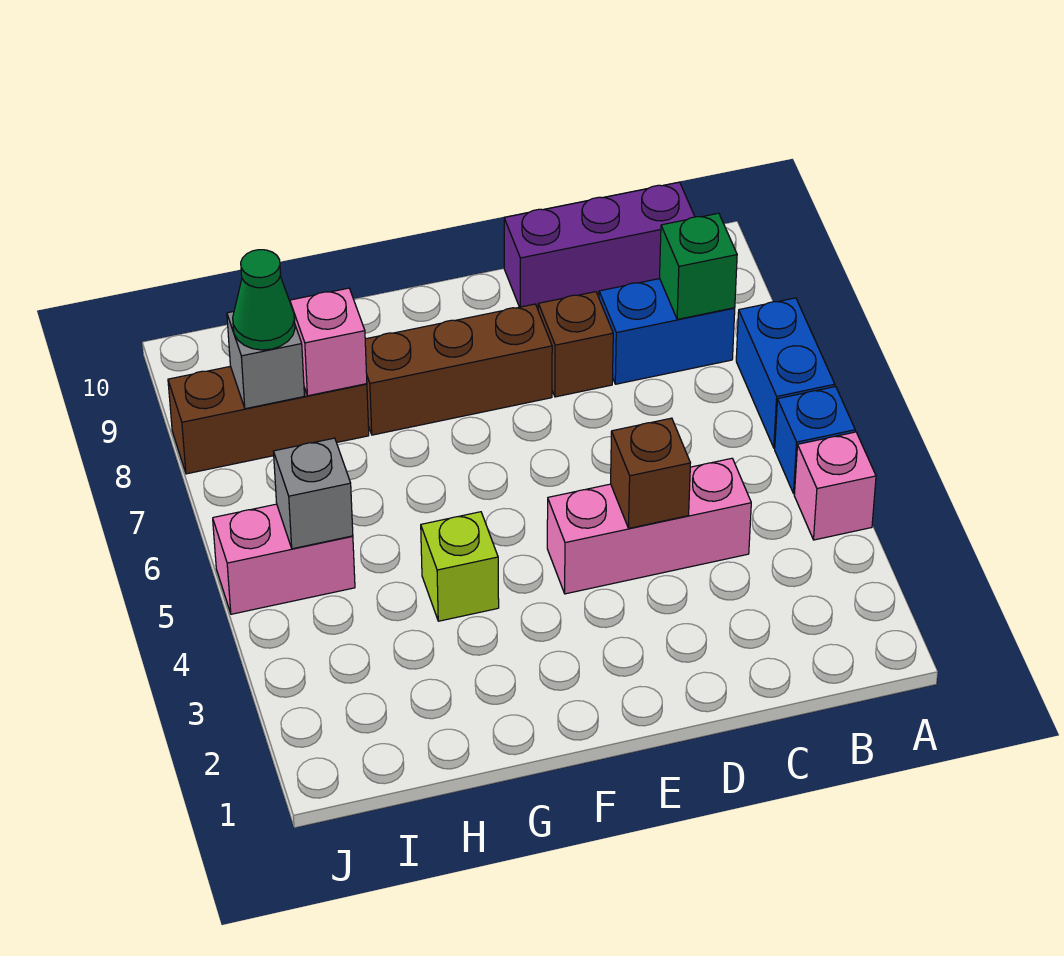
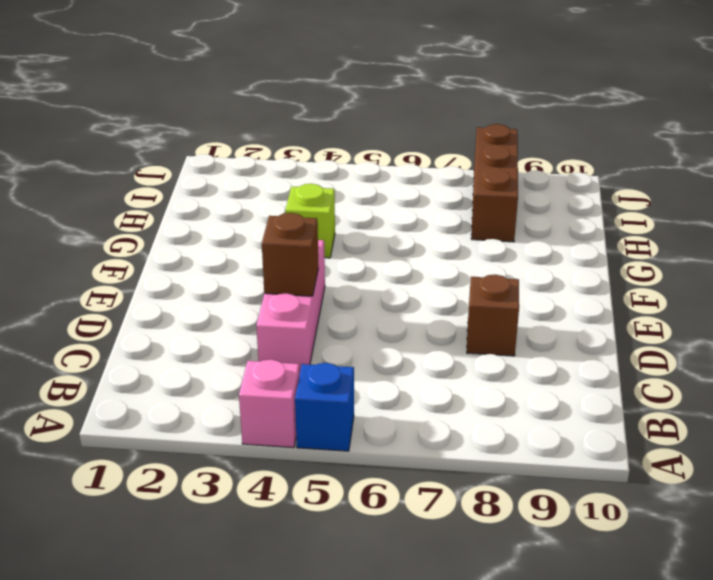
none -> blue brick A6:A7 level 1
none -> blue brick B8:C8 level 1
none -> purple brick B10:D10 level 1

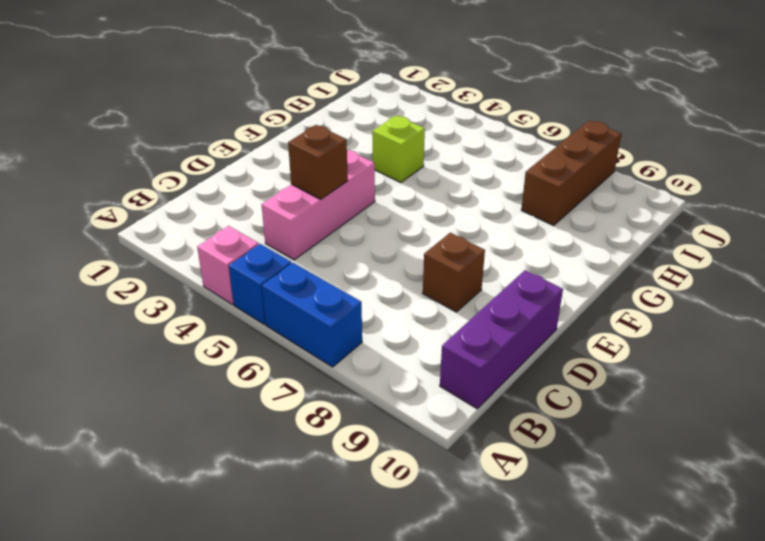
none -> blue brick B8:C8 level 1
none -> brown brick E8:G8 level 1
none -> pink brick I5:J5 level 1

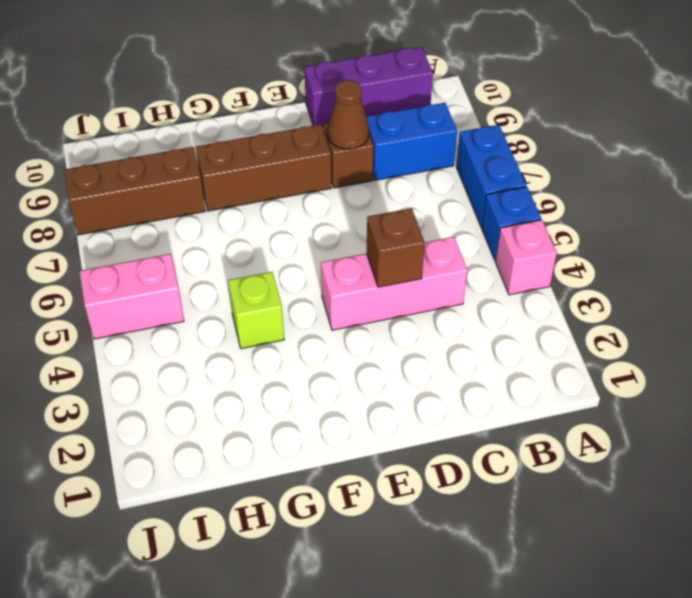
brown cone D8 level 2 -> none
none -> green brick B8 level 2
none -> pink brick H8 level 2
none -> grey brick I5 level 2

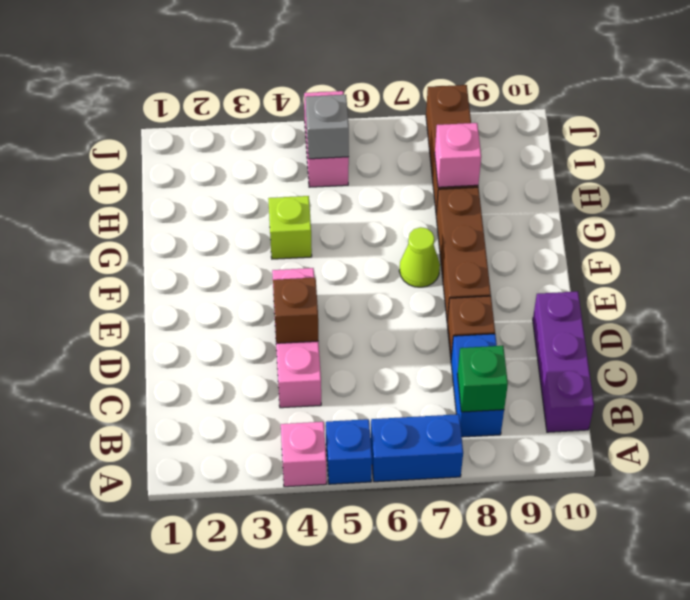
lime cone F7 level 1 -> none
none -> grey brick I8 level 2
none -> green cone I8 level 3

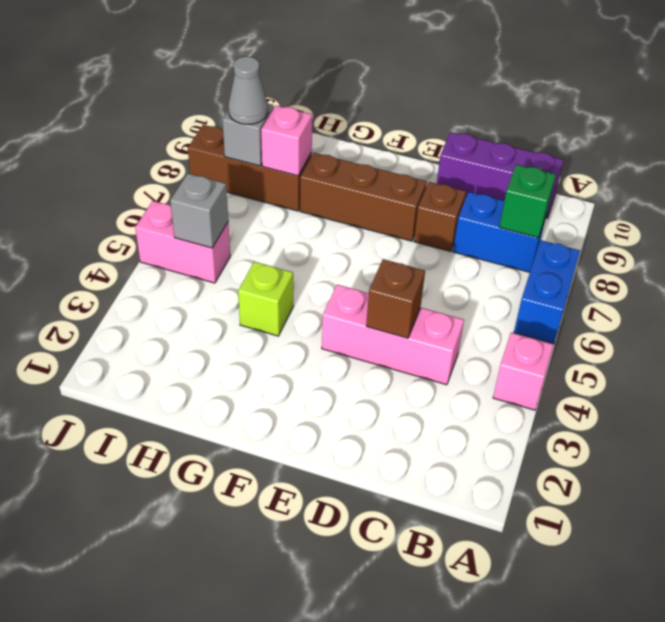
grey cone I8 level 3 -> green cone I8 level 3
none -> blue brick A5 level 1

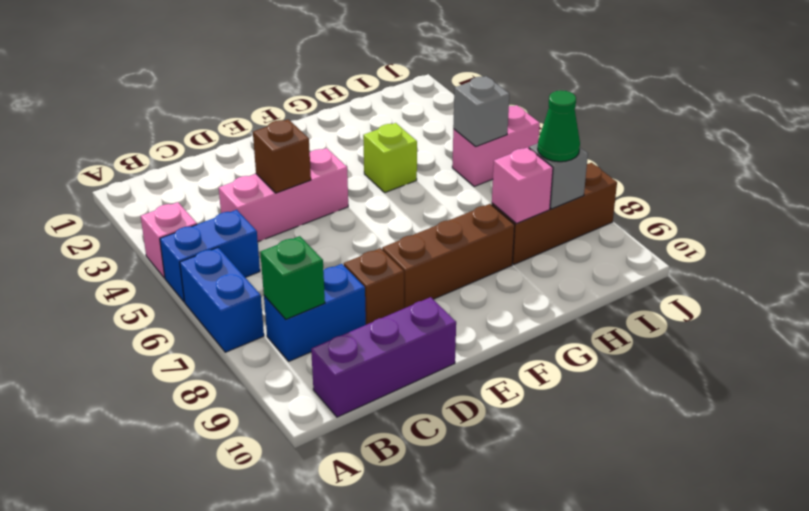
blue brick A5:B5 level 1 -> blue brick A5 level 1

